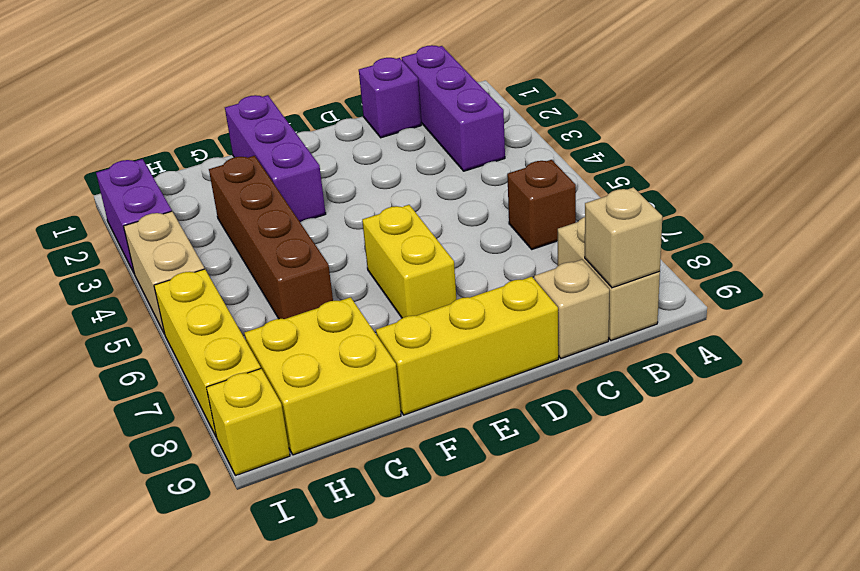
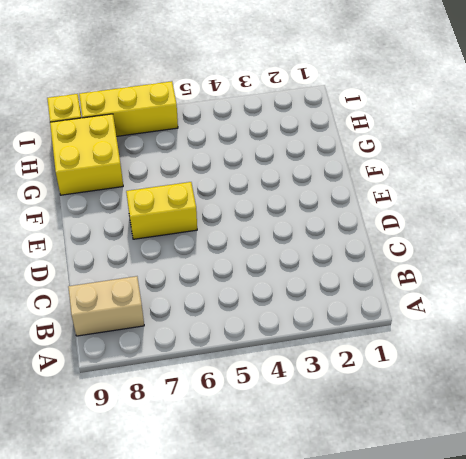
none -> purple brick B1:B3 level 1
none -> brown brick B6 level 1
none -> purple brick C1 level 1

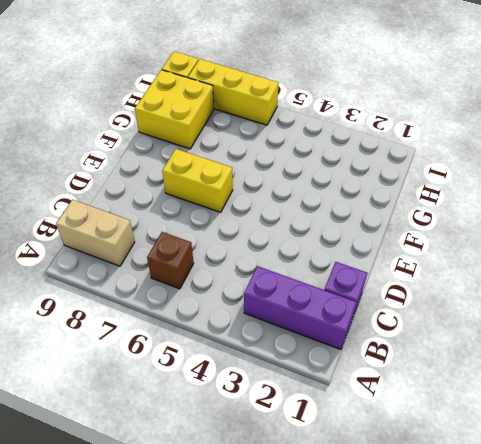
none -> tan brick C9 level 1
none -> yellow brick D9:F9 level 1
none -> purple brick F1:F3 level 1

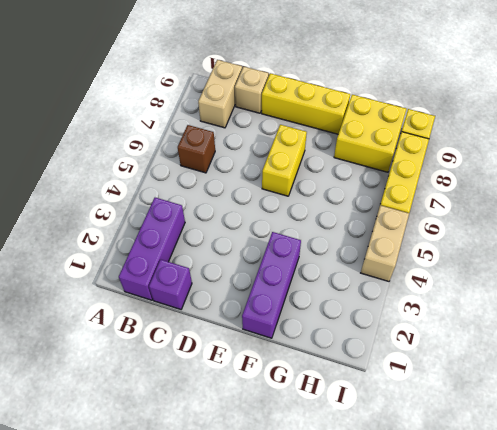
none -> brown brick G3:G6 level 1
none -> purple brick I2:I3 level 1
none -> tan brick B9 level 2

